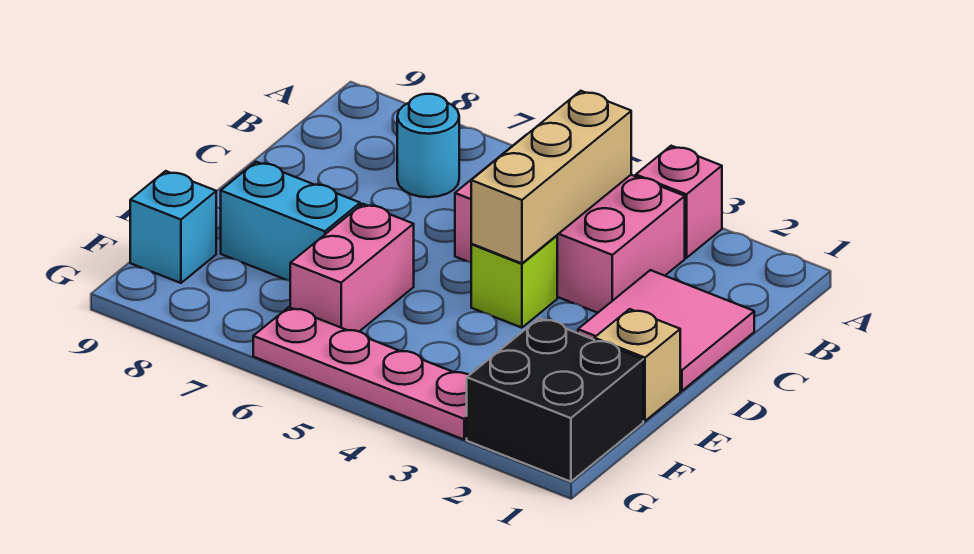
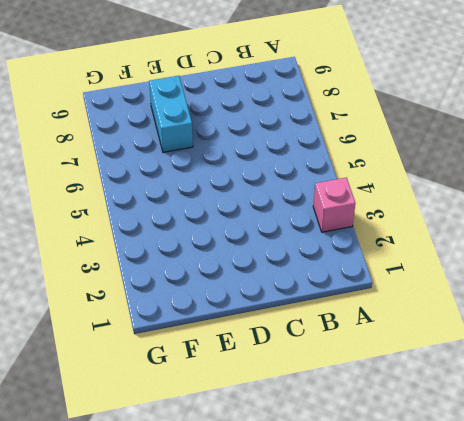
none -> pink brick B3:C5 level 1
none -> cyan round brick B7 level 1
none -> pink tile C1:D2 level 1

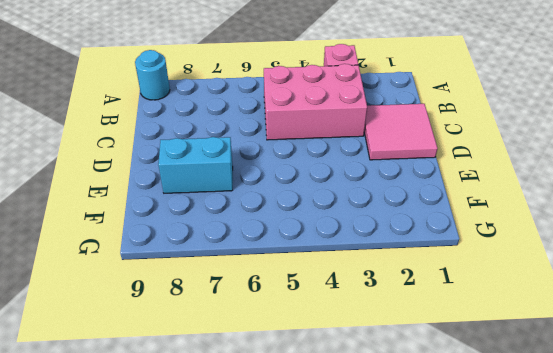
cyan round brick A9 level 1 -> cyan round brick B7 level 1
none -> lime brick D4 level 1
none -> tan brick E1 level 1
none -> pink brick E6:F6 level 1

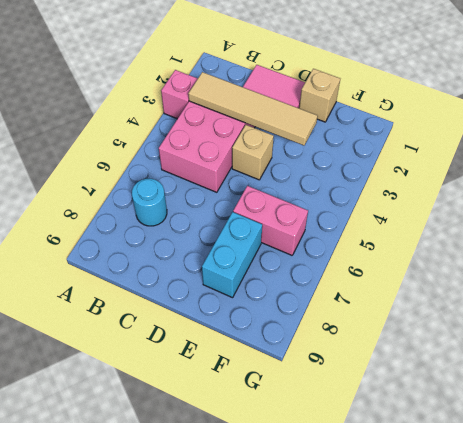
tan tile B3:E3 level 2 -> none
tan brick D4 level 1 -> lime brick D4 level 1
none -> black brick F1:G2 level 1
none -> cyan brick F9 level 1
none -> pink plate G3:G6 level 1

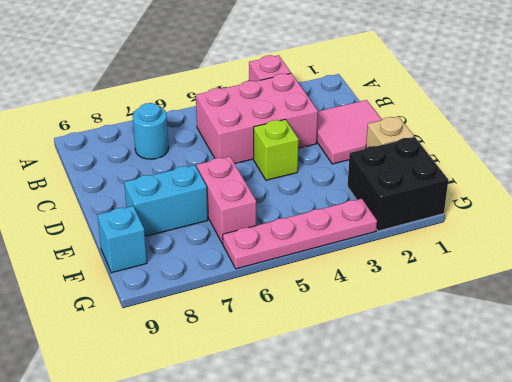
none -> tan brick B4:D4 level 2

